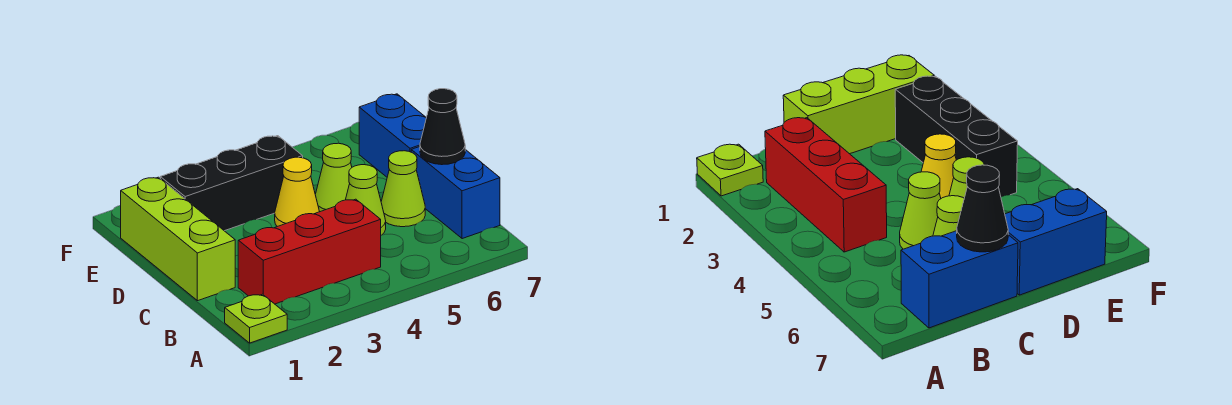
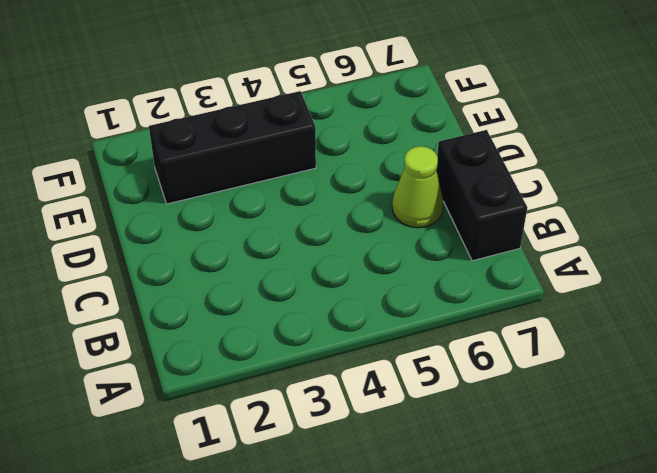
black brick B7:C7 level 1 -> blue brick B7:C7 level 1
none -> lime plate A1 level 1
none -> red brick B2:B4 level 1

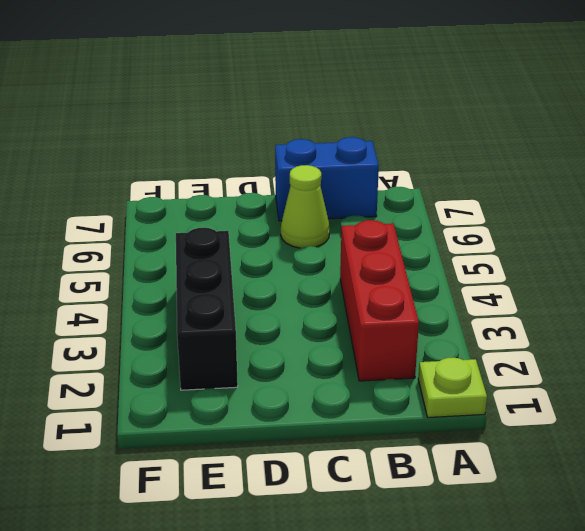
none -> lime brick C1:E1 level 1
none -> lime cone C5 level 1

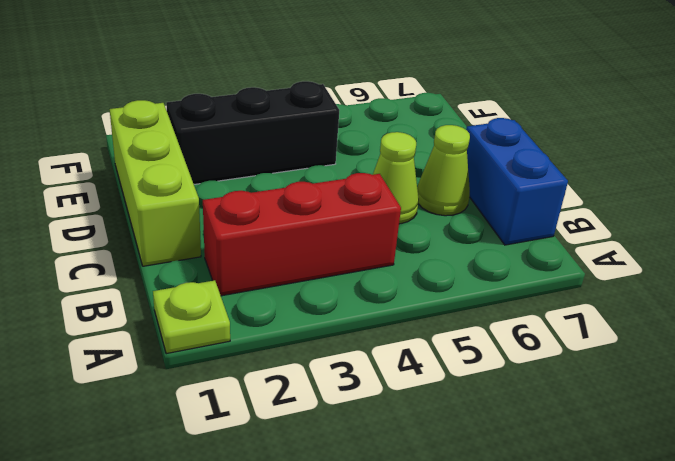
none -> yellow cone D4 level 1
none -> lime cone D5 level 1

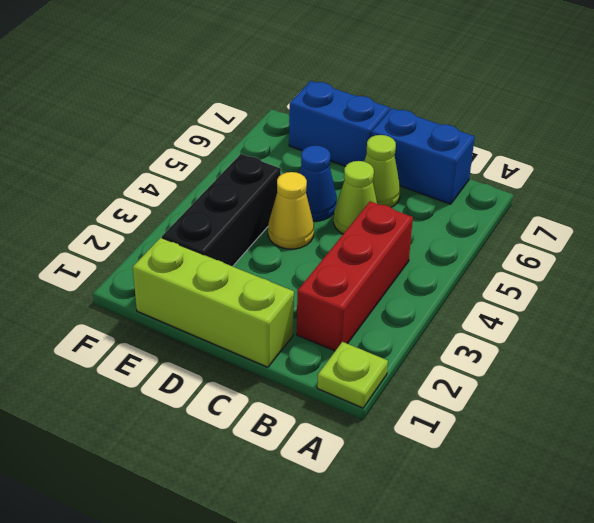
blue cone D5 level 1 -> lime cone D5 level 1
none -> black cone C7 level 2

